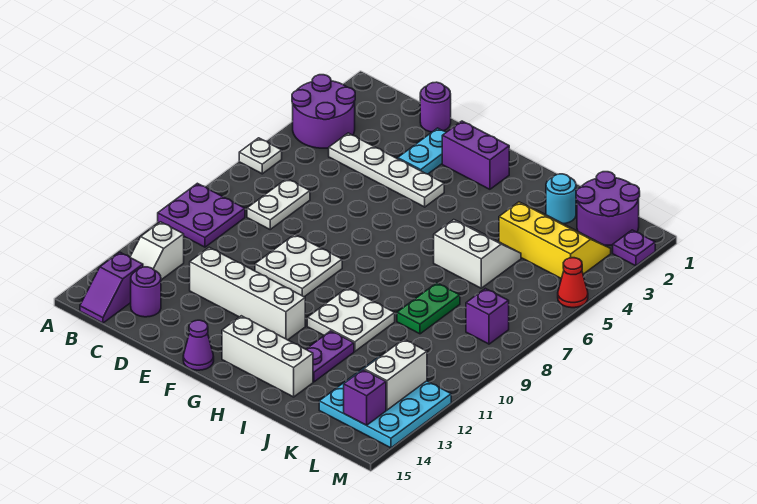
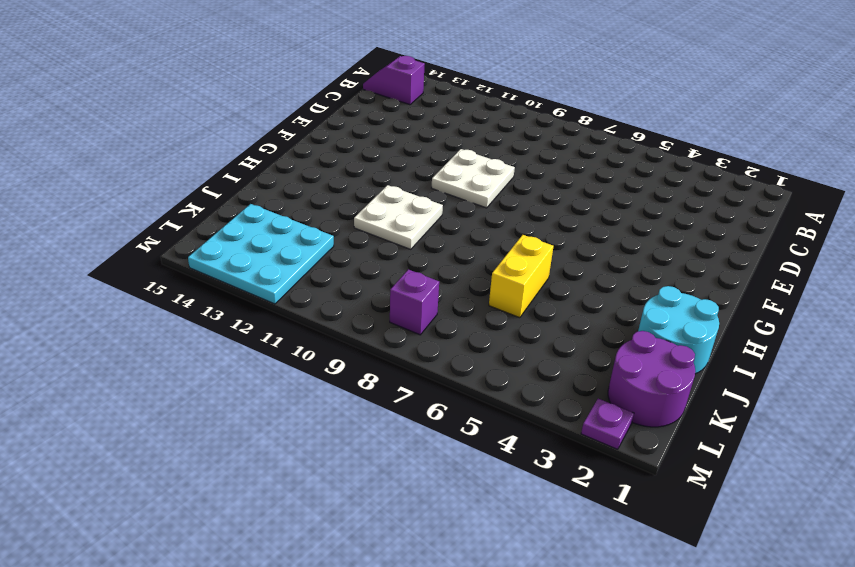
cyan round brick I1:J2 level 1 -> cyan round brick J2 level 1
yellow brick I6:J6 level 1 -> white slope I5:J6 level 1 top 6
none -> purple round brick A3:B4 level 1
none -> white plate A6 level 1
none -> purple plate A9:B10 level 1

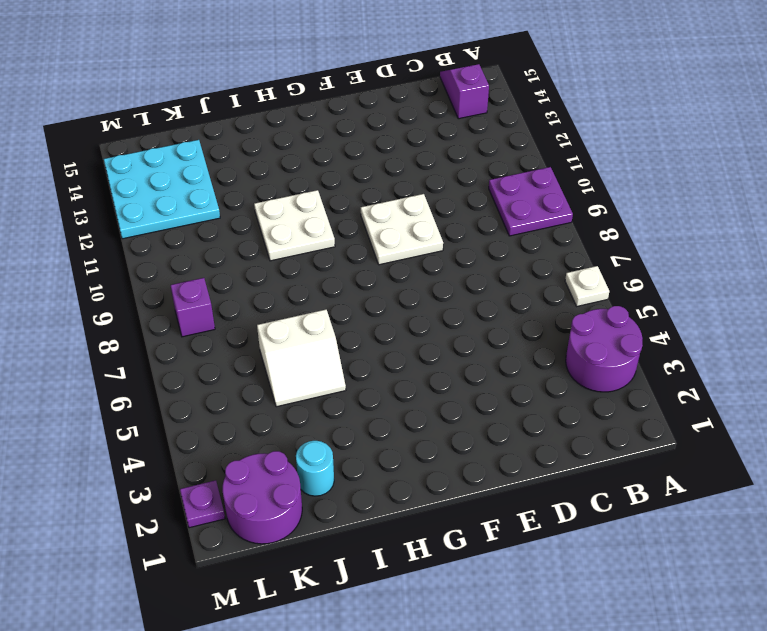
none -> white slope B12:B13 level 1 top 12
none -> white plate C4:F4 level 1
none -> white plate C7:C8 level 1

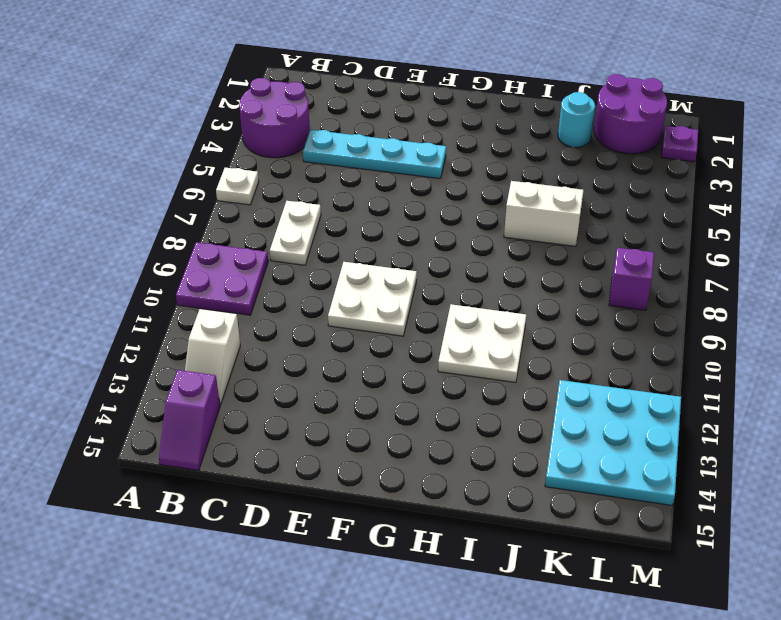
cyan plate C4:F4 level 1 -> white plate C4:F4 level 1
none -> purple round brick C14 level 1
none -> purple round brick D1 level 1
none -> white brick D12:G12 level 1

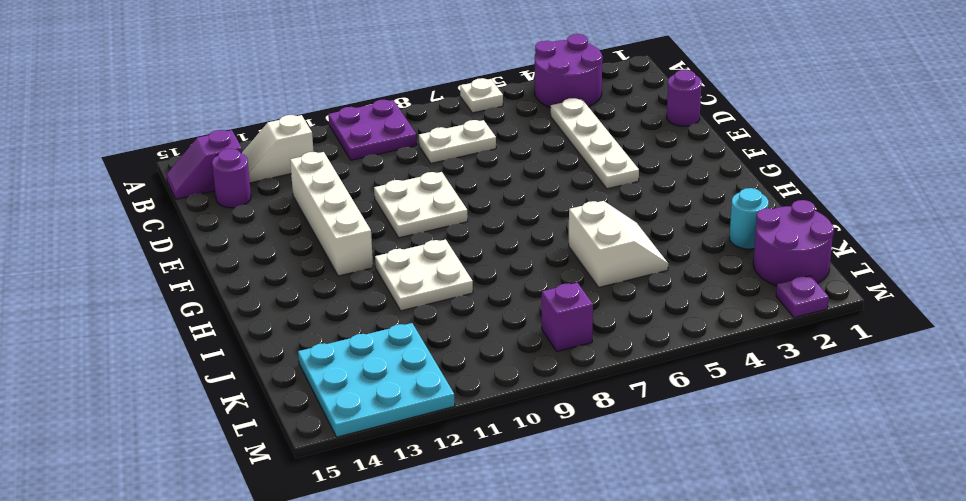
none -> cyan plate E2:E3 level 1
none -> purple brick F2:G2 level 1
none -> purple cone F15 level 1

